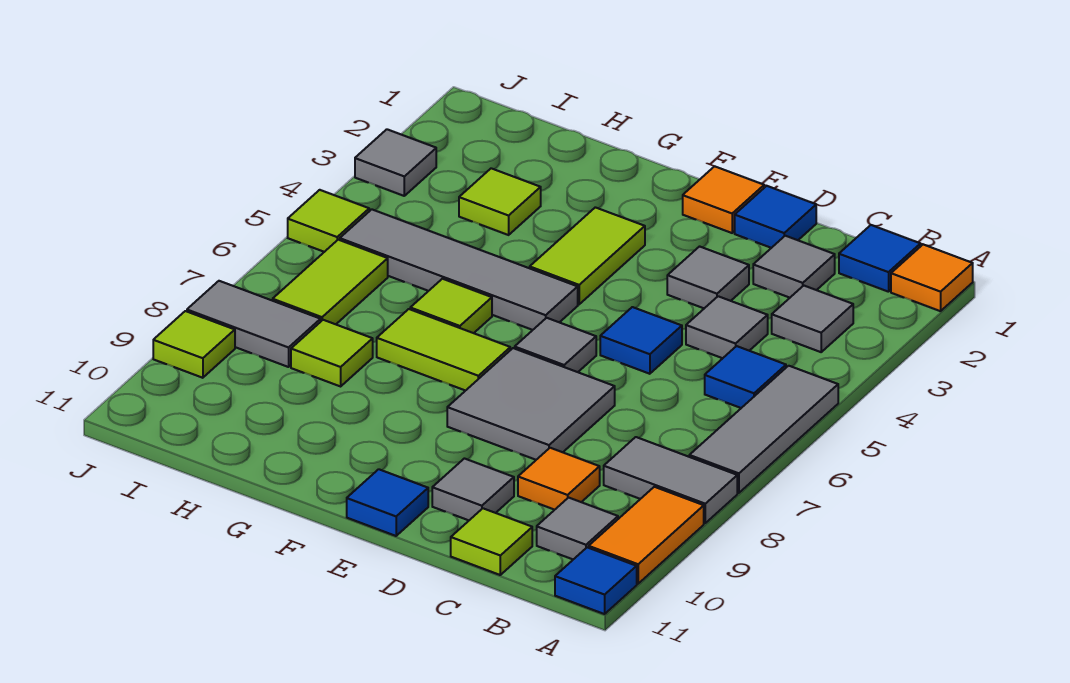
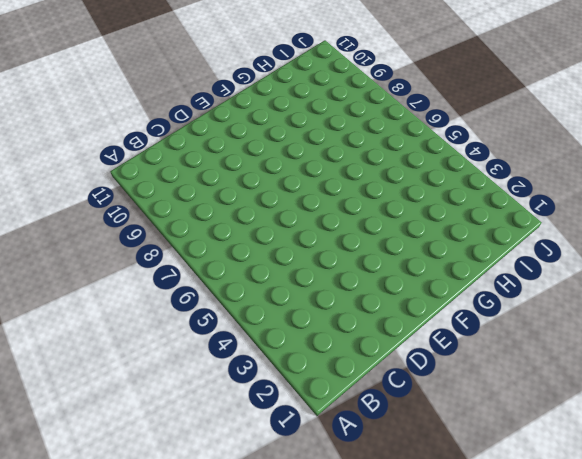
none -> orange tile A1 level 1
none -> grey tile A5:A7 level 1
none -> grey tile A8:B8 level 1
none -> orange tile A9:A10 level 1

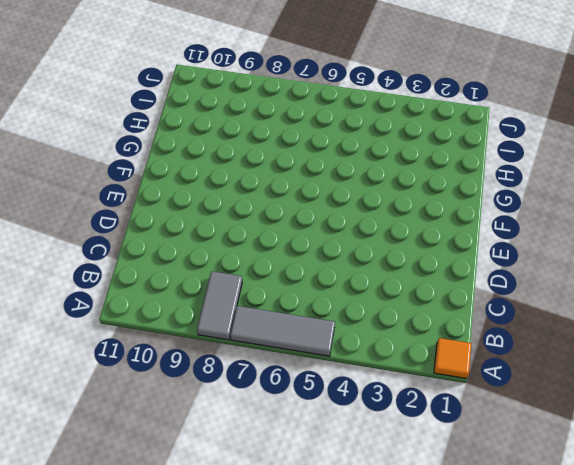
none -> orange tile A9:A10 level 1
none -> blue tile A11 level 1
none -> blue tile B1 level 1
none -> grey tile B3 level 1

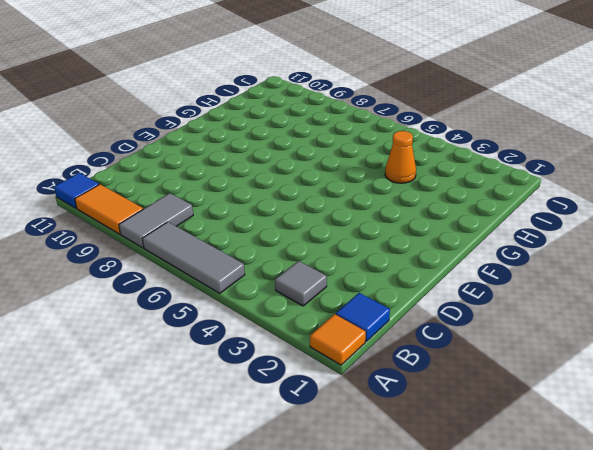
orange cone H4 level 1 -> none
none -> blue tile B5 level 1
none -> grey tile B10 level 1
none -> grey tile C2 level 1
none -> grey tile C4 level 1

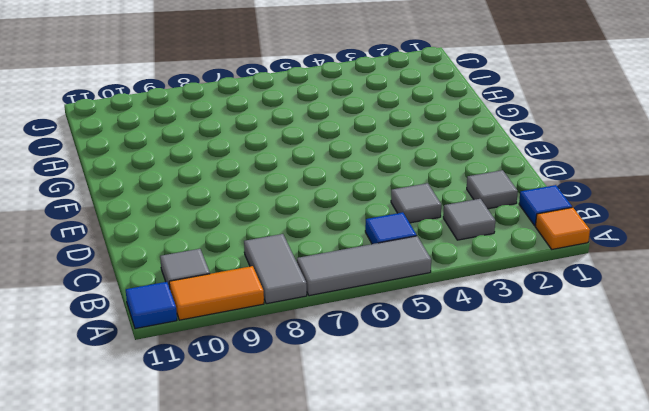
none -> orange tile C9 level 1
none -> lime tile C11 level 1
none -> blue tile D1 level 1
none -> grey tile D3 level 1

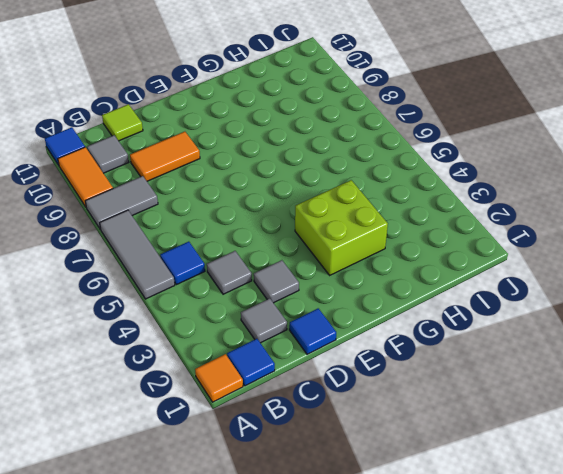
orange tile C9:D9 level 1 -> orange tile C9 level 1
lime brick F3:G4 level 1 -> lime tile F3:F4 level 1
none -> grey tile B3 level 1
none -> blue tile D5 level 1
none -> grey tile D7:E8 level 1
none -> grey tile D10 level 1

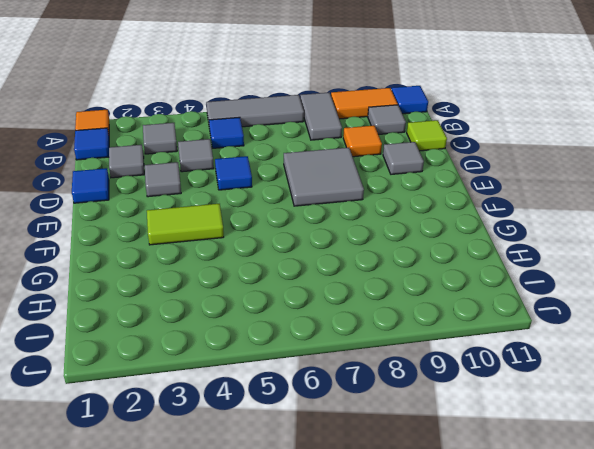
none -> orange tile E1 level 1
none -> grey tile E6 level 1
none -> blue tile E11 level 1
none -> grey tile F5:I5 level 1

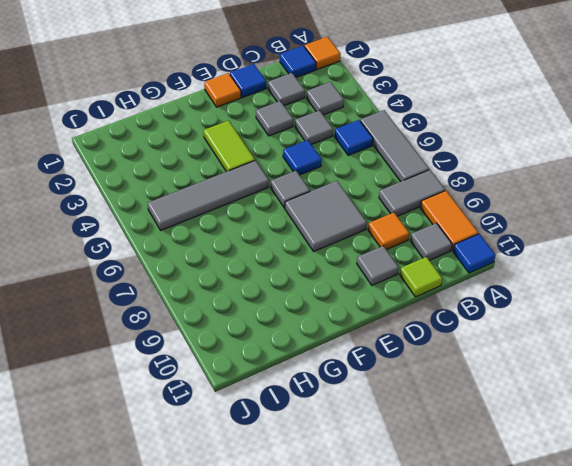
none -> blue tile E11 level 1
none -> lime tile F7:G7 level 1
none -> lime tile G6 level 1
none -> lime tile H3 level 1

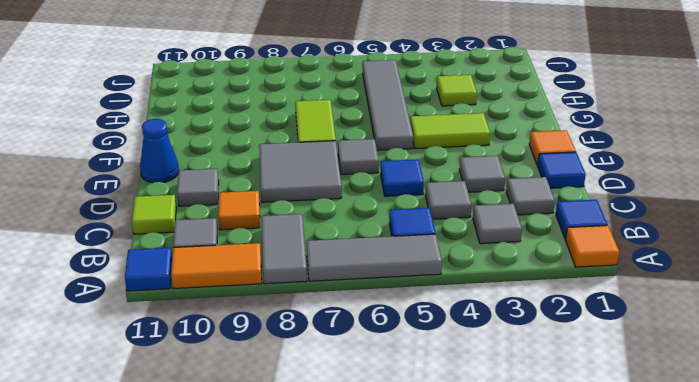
blue cone E11 level 1 -> blue tile E11 level 1
none -> lime tile G6 level 1
none -> lime tile H8 level 1
none -> lime tile I6:I7 level 1
none -> grey tile I8:J8 level 1

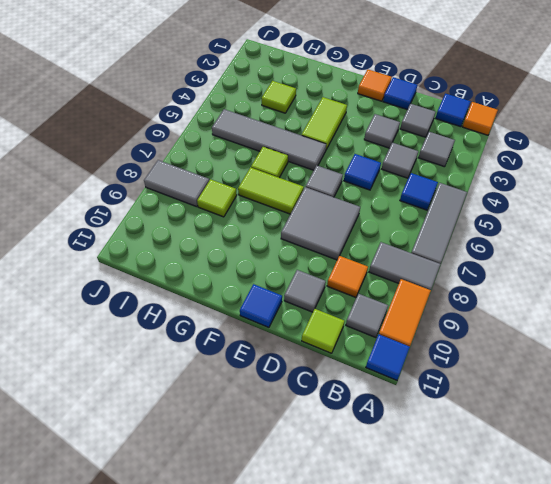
none -> lime tile I6:I7 level 1
none -> grey tile J3 level 1
none -> lime tile J5 level 1
none -> lime tile J9 level 1

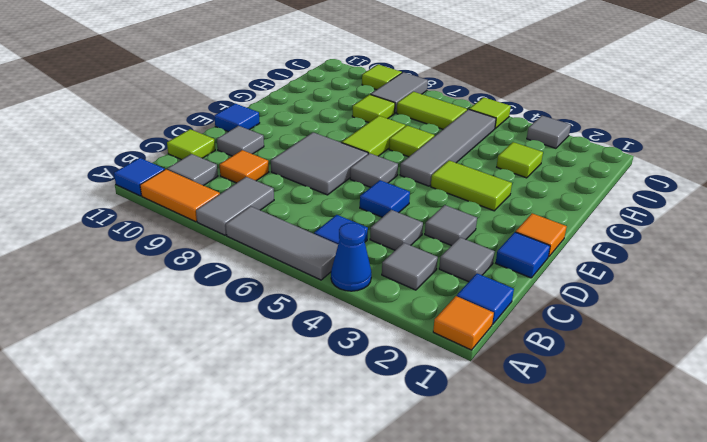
blue cone A4 level 1 -> none

